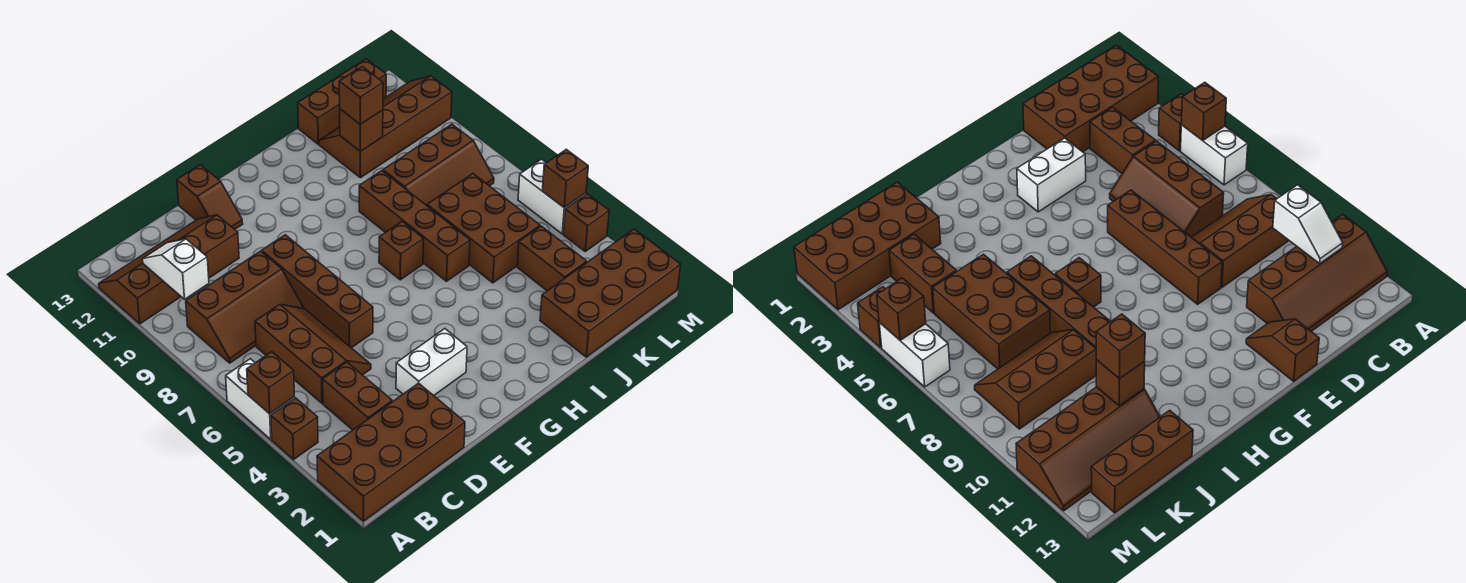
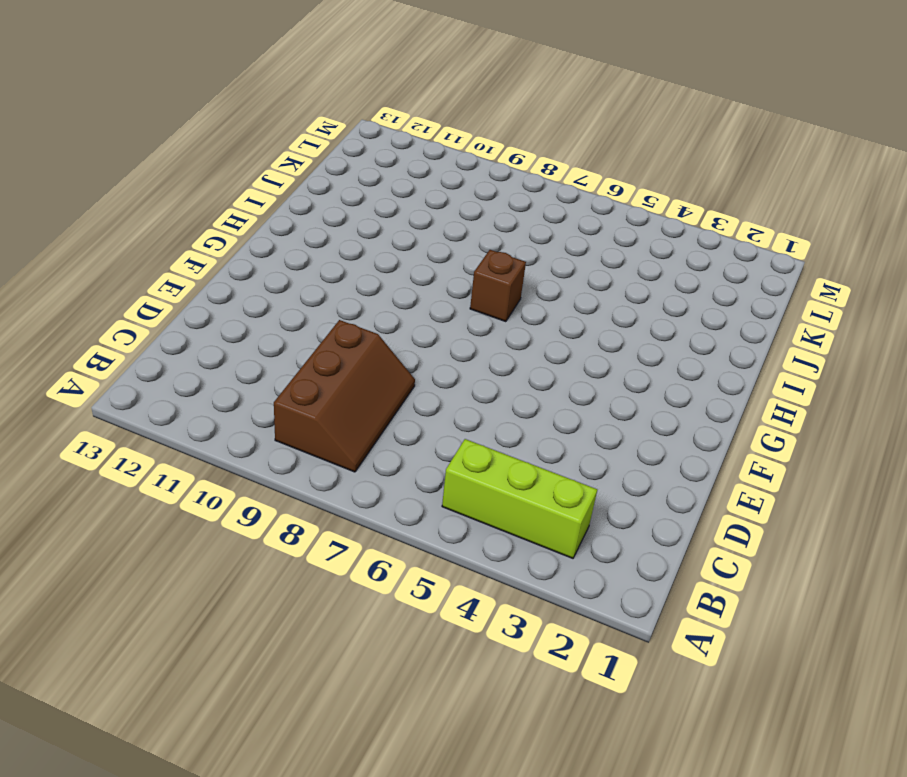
lime brick B3:B5 level 1 -> none
none -> brown brick A1:D2 level 1
none -> brown brick A4 level 1
none -> white brick A5:A6 level 1

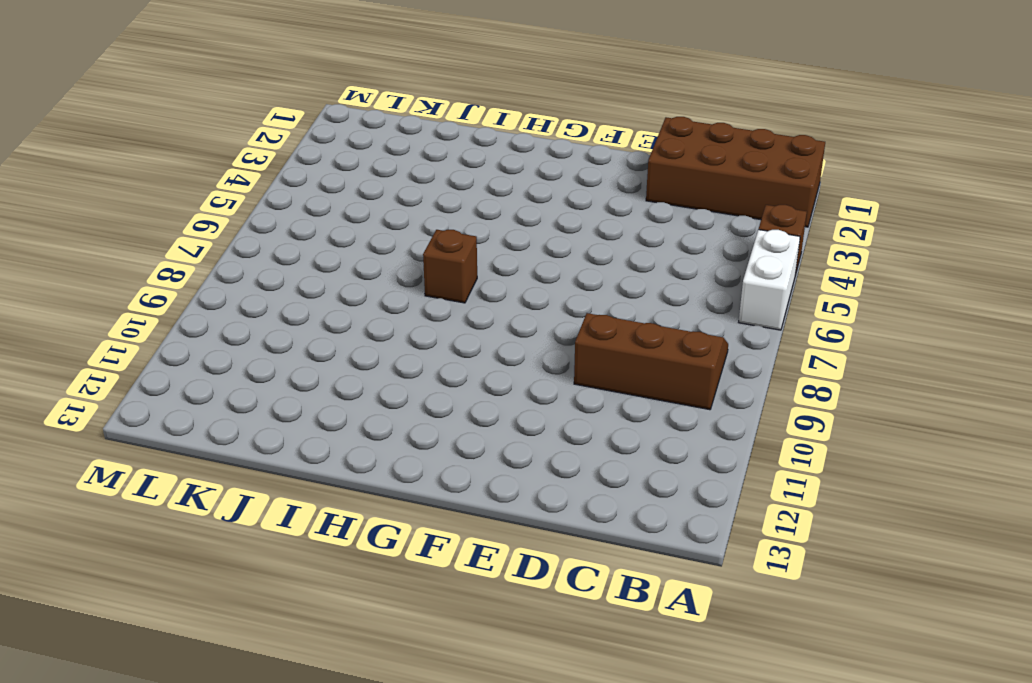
none -> brown slope A11:D12 level 1 top 11
none -> brown brick C3:C4 level 1
none -> brown slope C5:D7 level 1 top C

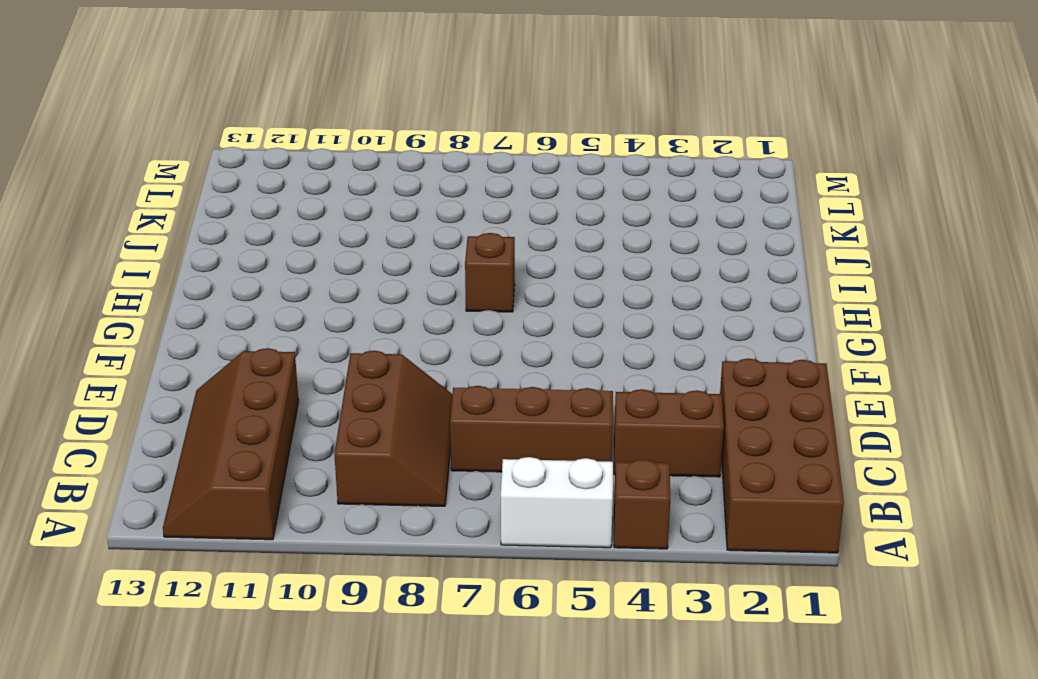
none -> white brick E3:F3 level 1
none -> brown brick E6:E9 level 1
none -> brown slope E12:E13 level 1 top 13

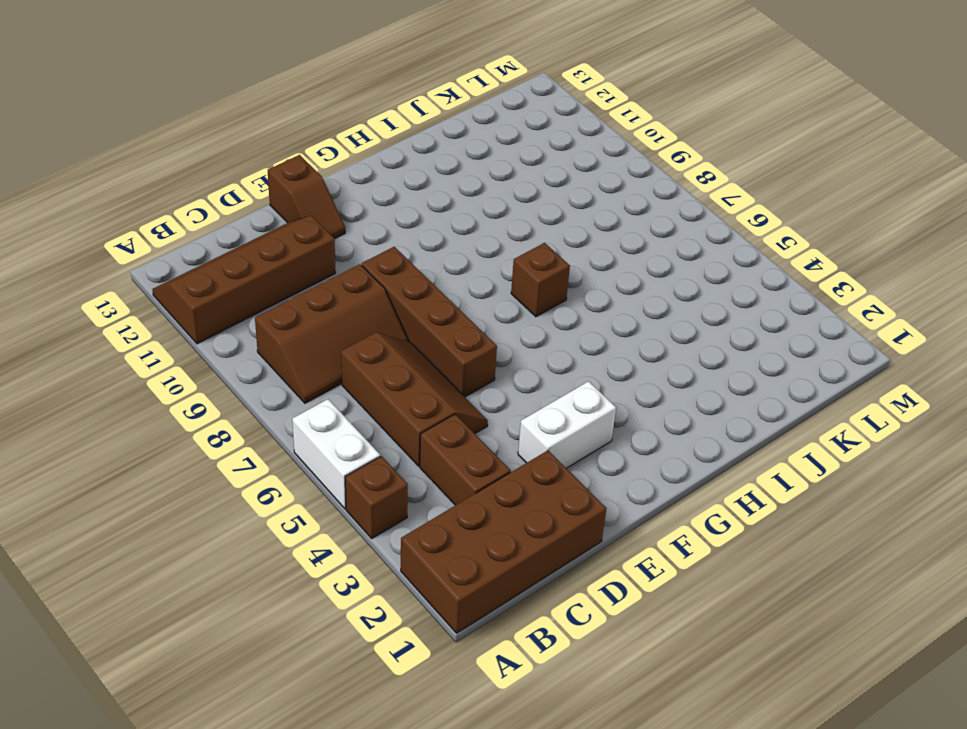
none -> brown brick I6:I9 level 1
none -> brown brick J1:M2 level 1
none -> brown brick J5:K7 level 1

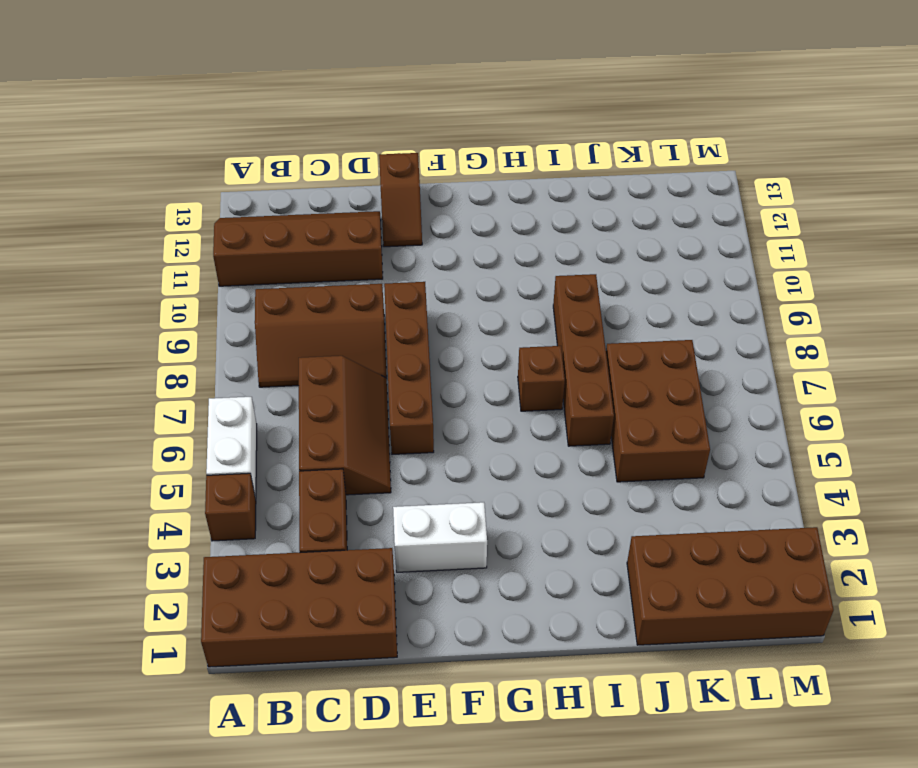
none -> brown slope J8:L9 level 1 top 9
none -> brown slope J11:M12 level 1 top 11
none -> brown brick J13:L13 level 1

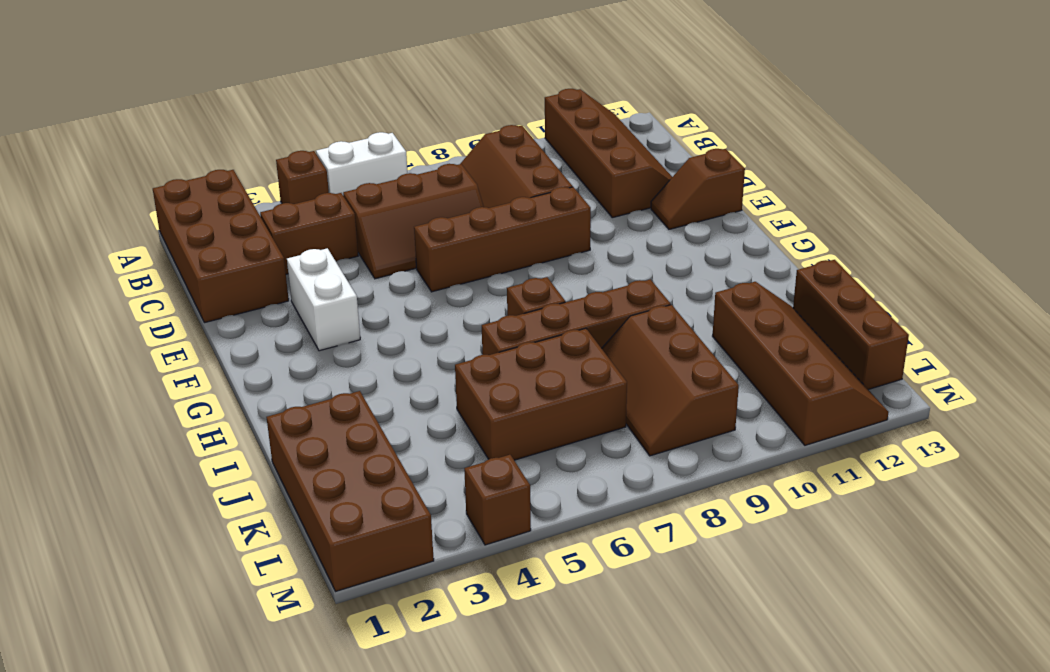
none -> brown brick K3:K4 level 1
none -> white brick M5:M6 level 1
none -> brown brick A5 level 2

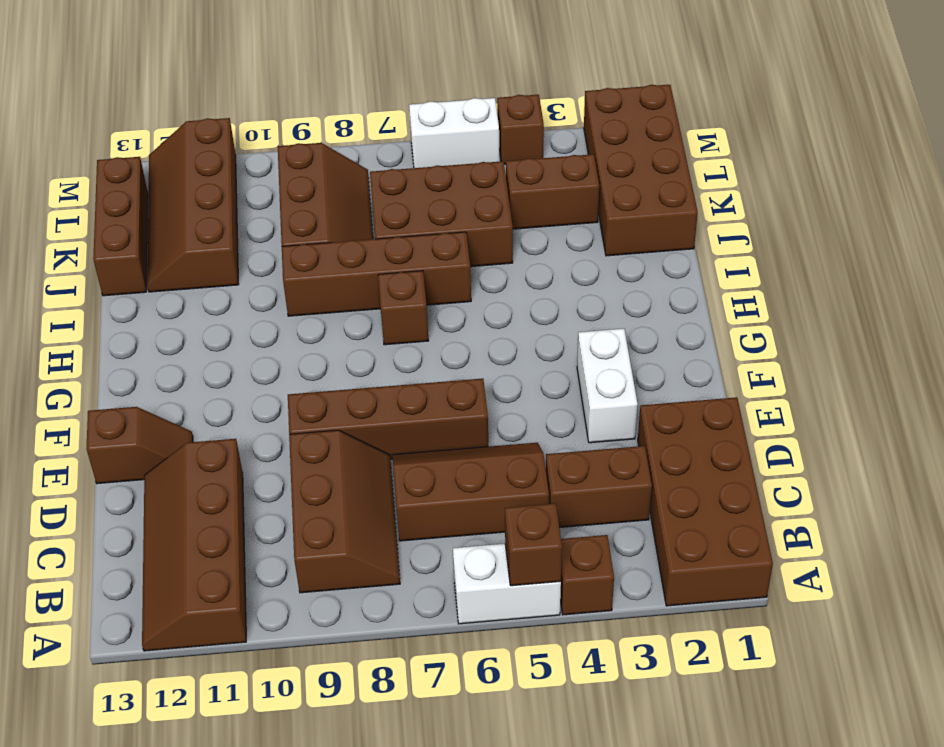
none -> white slope B10:B11 level 2 top 10
none -> brown brick J11 level 2
none -> brown brick M5 level 2

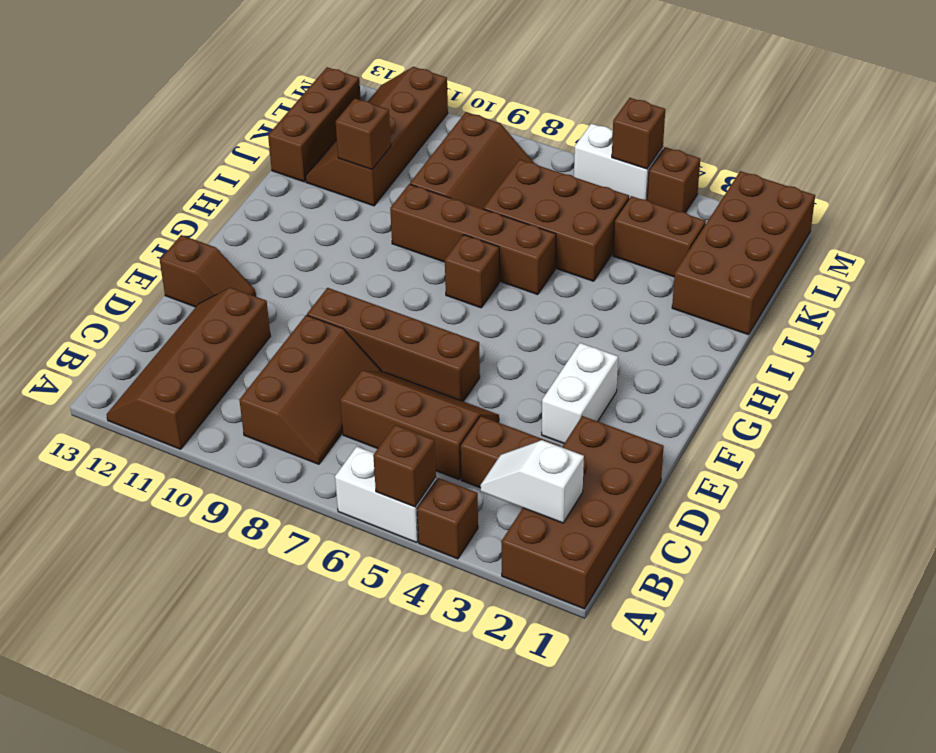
white slope B2:B3 level 2 top 2 -> white slope B10:B11 level 2 top 10
none -> brown brick J11 level 3

